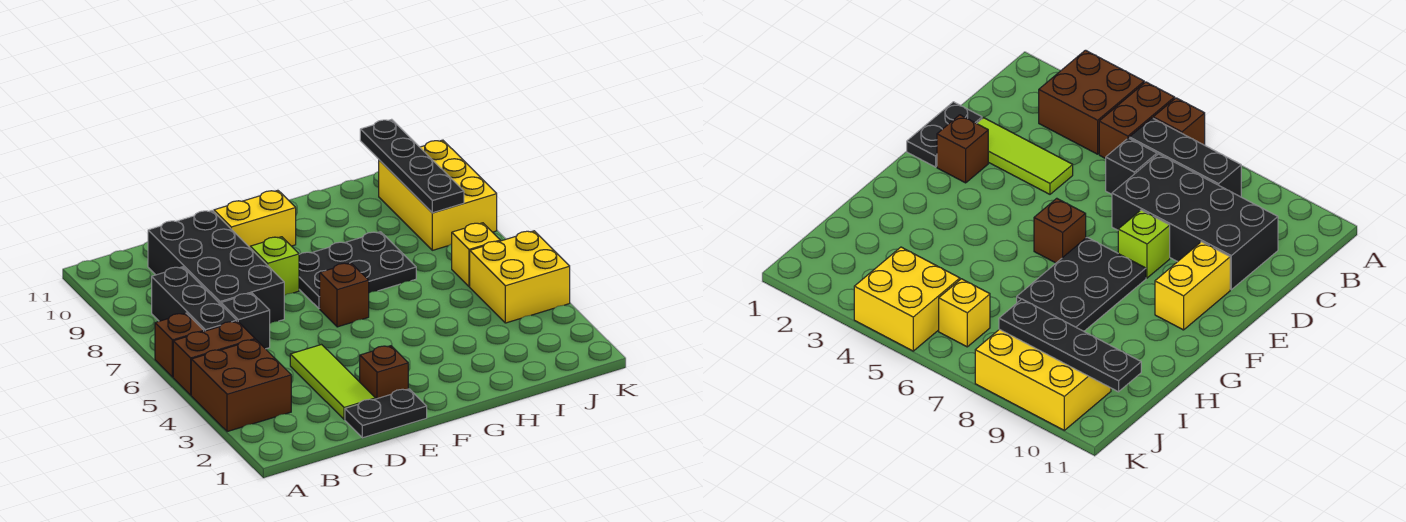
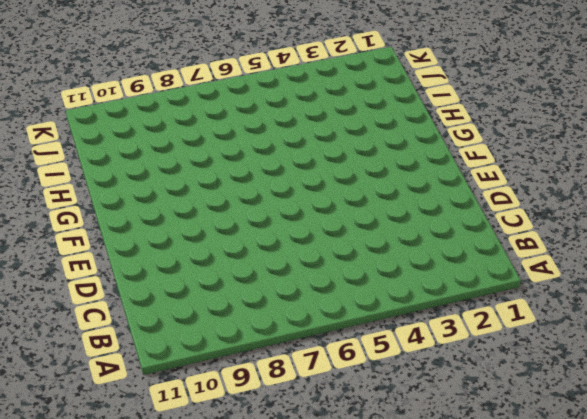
none -> brown brick A3:B4 level 1
none -> brown brick A5:B5 level 1
none -> brown brick A6 level 1

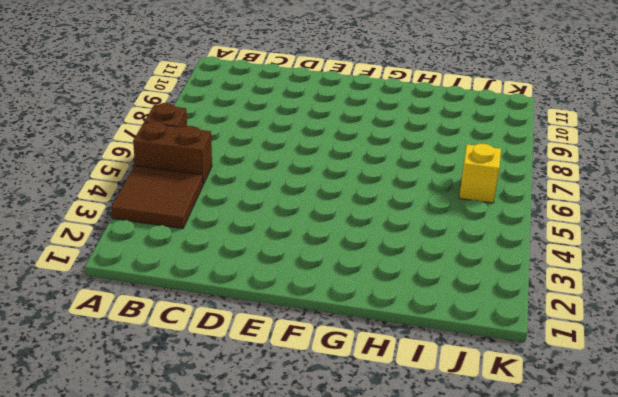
brown tile A3:B4 level 1 -> brown brick A3:B4 level 1
none -> black brick B6:B8 level 1
none -> black brick C6 level 1
none -> black brick C7:D10 level 1

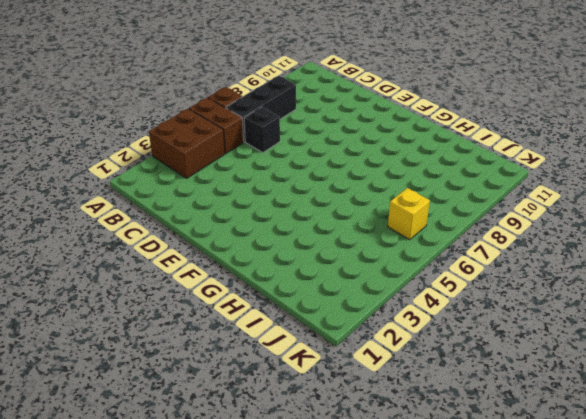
none -> black brick C7:D10 level 1
none -> black plate D1:E1 level 1
none -> lime tile D2:D4 level 1

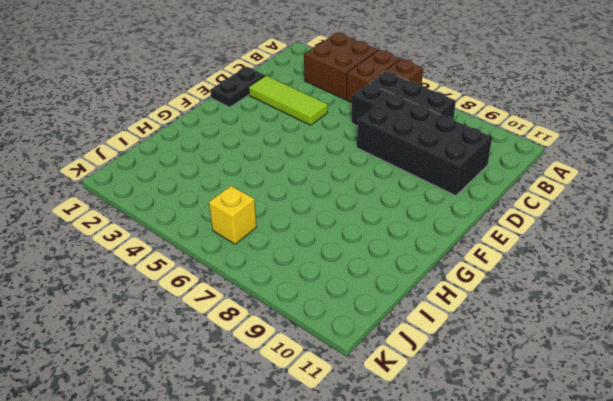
none -> brown brick E2 level 1
none -> lime brick E8 level 1
none -> yellow brick E10:F10 level 1

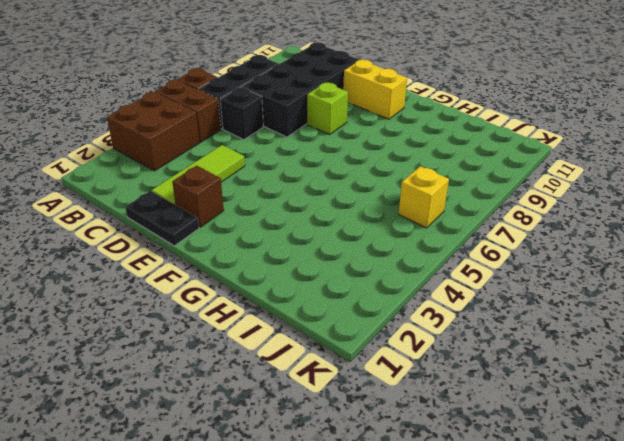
none -> brown brick F6 level 1
none -> black plate F7:H8 level 1
none -> yellow brick J4:K5 level 1

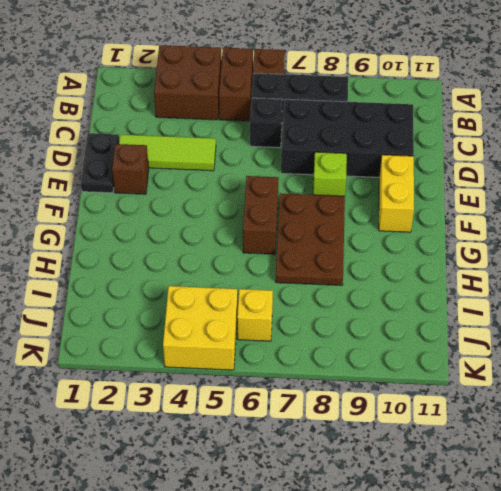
brown brick F6:G6 level 1 -> brown brick F6 level 1
brown plate F7:H8 level 1 -> black plate F7:H8 level 1
none -> yellow brick J8:K10 level 1
none -> black plate J8:J11 level 2

